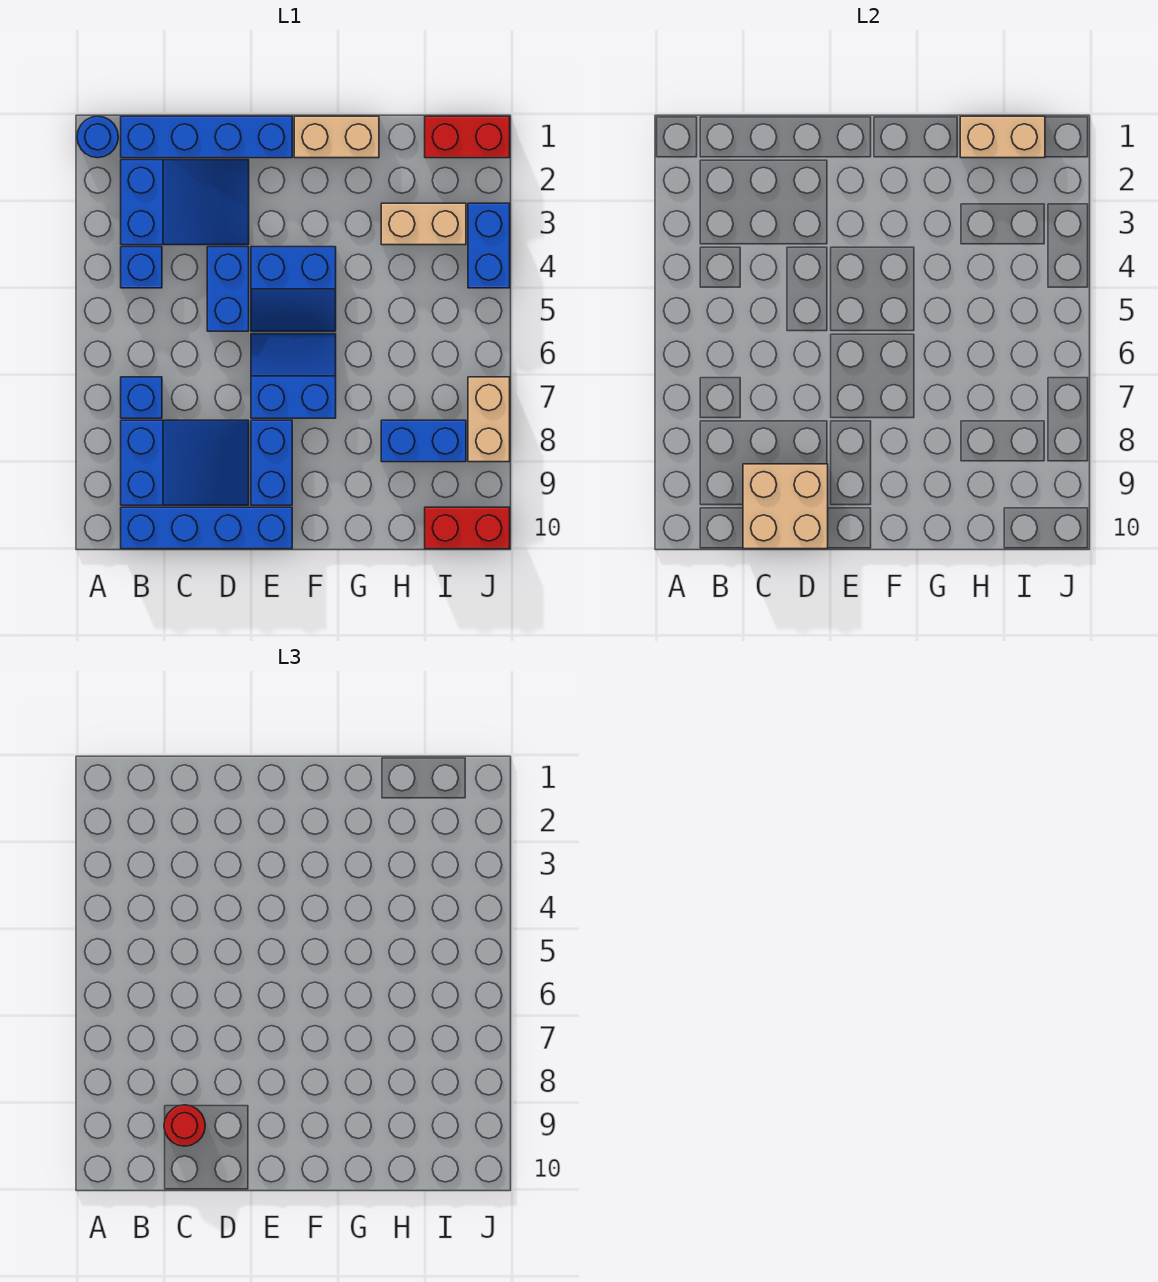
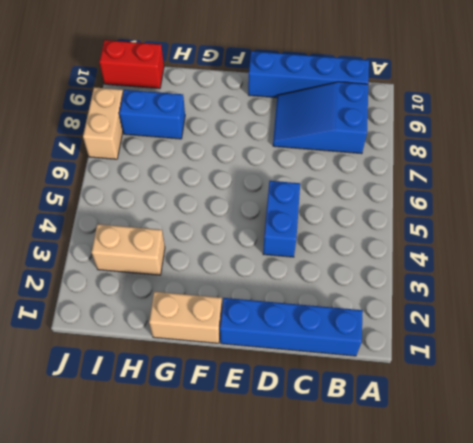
none -> blue round brick A1 level 1
none -> blue slope B2:D3 level 1 top B
none -> blue brick B4 level 1

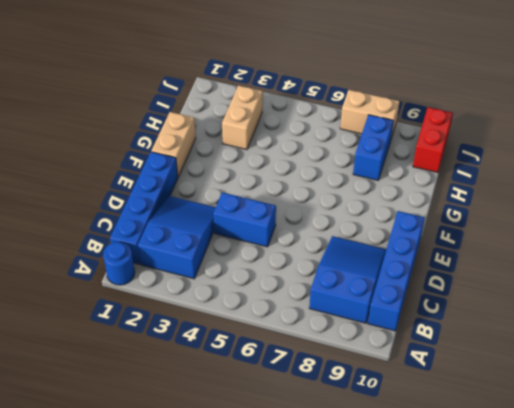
none -> blue brick B4 level 1
none -> blue brick B7 level 1
none -> blue slope E4:F5 level 1 top 4

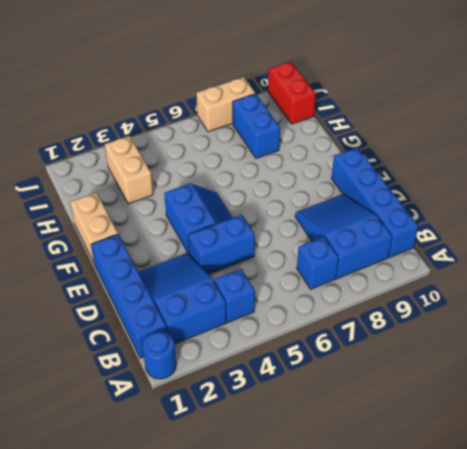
none -> blue slope E6:F7 level 1 top 7
none -> blue brick E8:E9 level 1
none -> red brick I1:J1 level 1

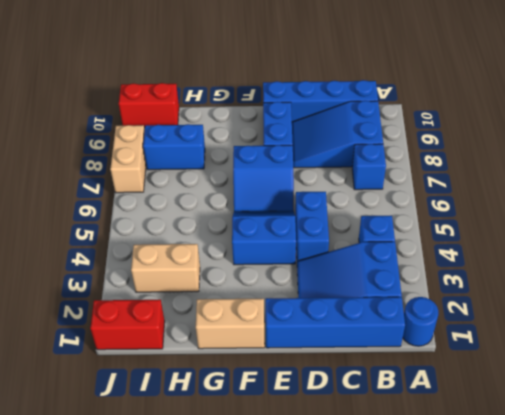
none -> blue brick J3:J4 level 1
none -> tan brick C9:D10 level 2
none -> tan brick H1:I1 level 2

